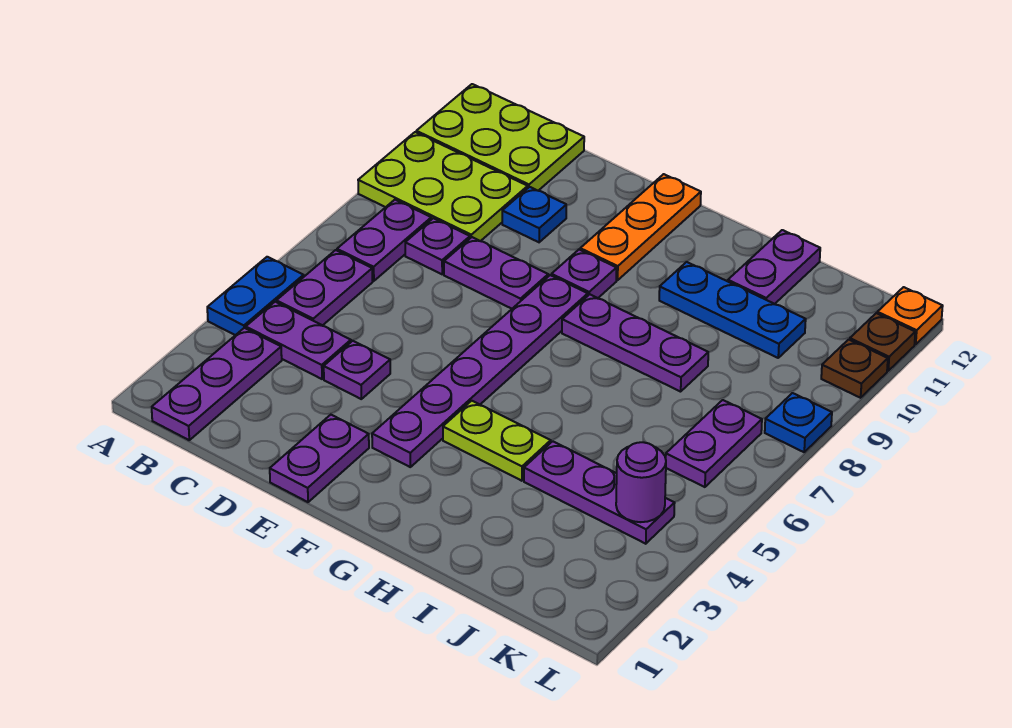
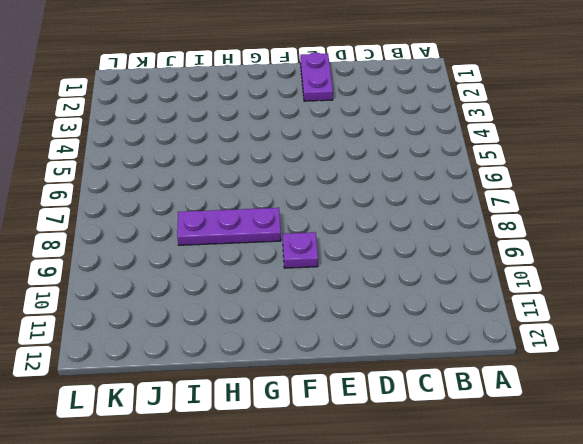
none -> blue plate A4:A5 level 1
none -> lime plate A9:C10 level 1
none -> lime plate A11:C12 level 1

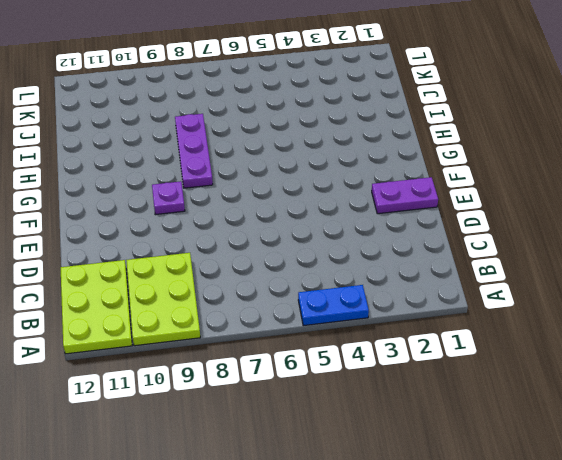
none -> purple plate B1:B3 level 1
none -> purple plate B4:C4 level 1
none -> purple plate B5:B6 level 1

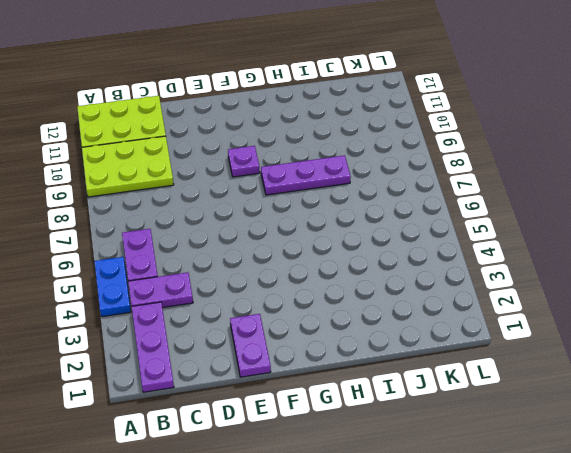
none -> purple plate B7:B8 level 1
none -> purple plate C8 level 1
none -> purple plate D4 level 1

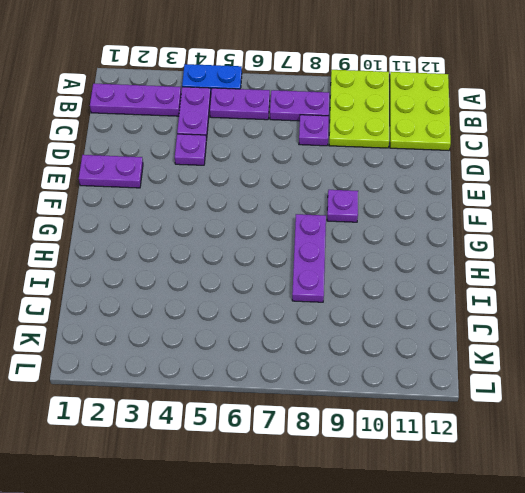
none -> purple plate D8:E8 level 1
none -> blue plate D10 level 1
none -> purple plate F3:F8 level 1

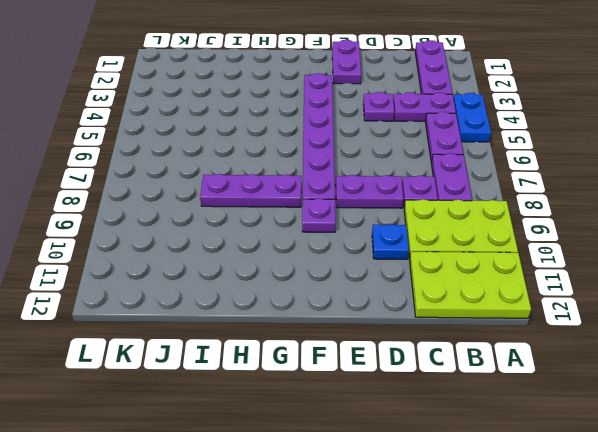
none -> orange plate F10:F12 level 1
none -> lime plate G4:H4 level 1
none -> blue plate H10:J10 level 1

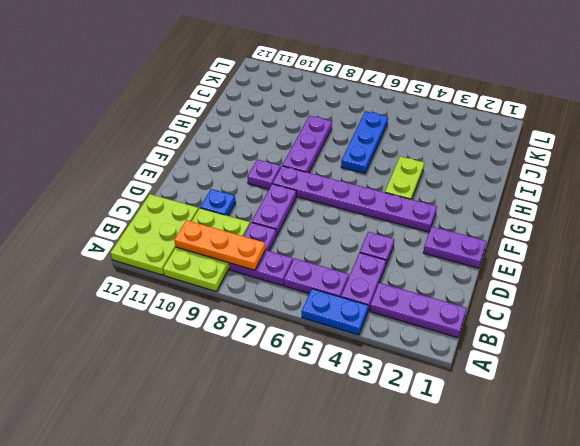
orange plate B8:B10 level 2 -> orange plate F10:F12 level 1
blue plate H6:J6 level 1 -> blue plate H10:J10 level 1
none -> purple plate I4:K4 level 1
none -> purple plate I11:I12 level 1
none -> purple plate K6:K7 level 1

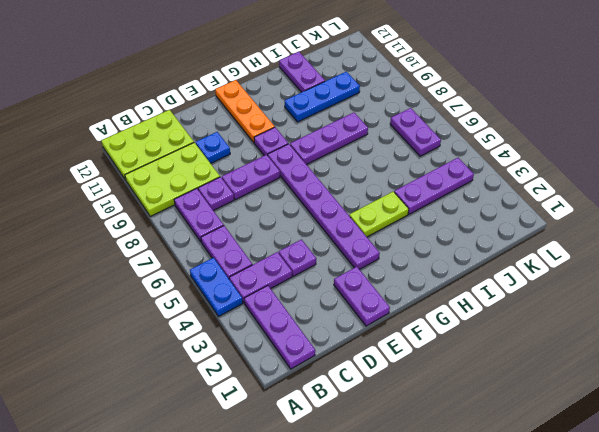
none -> blue plate L8 level 1
none -> brown plate L10 level 1
none -> brown plate L11 level 1

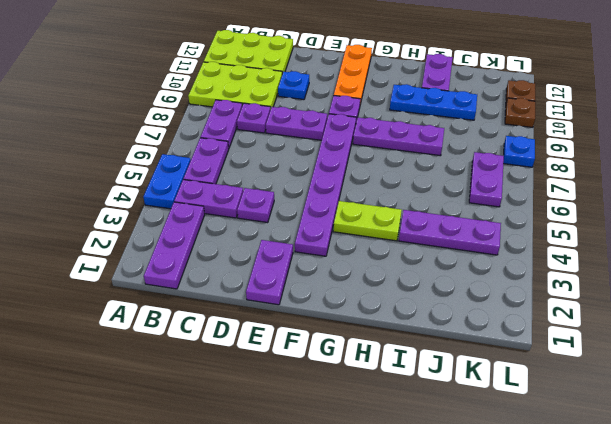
none -> orange plate L12 level 1
none -> purple round brick K4 level 2

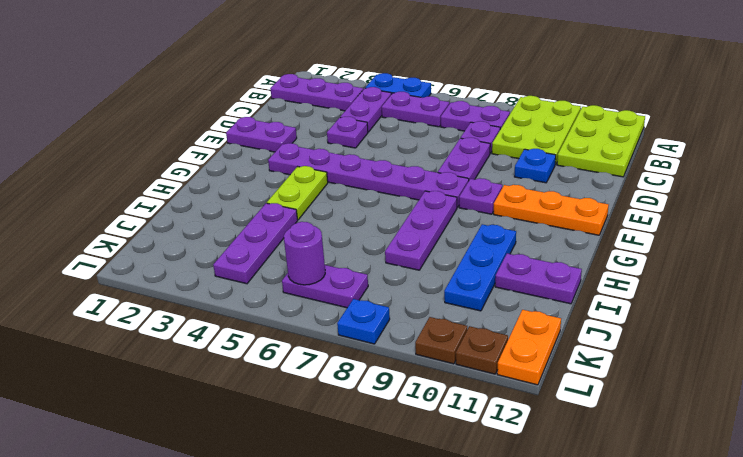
purple round brick K6 level 2 -> purple round brick K4 level 2
orange plate K12:L12 level 1 -> orange plate L12 level 1

